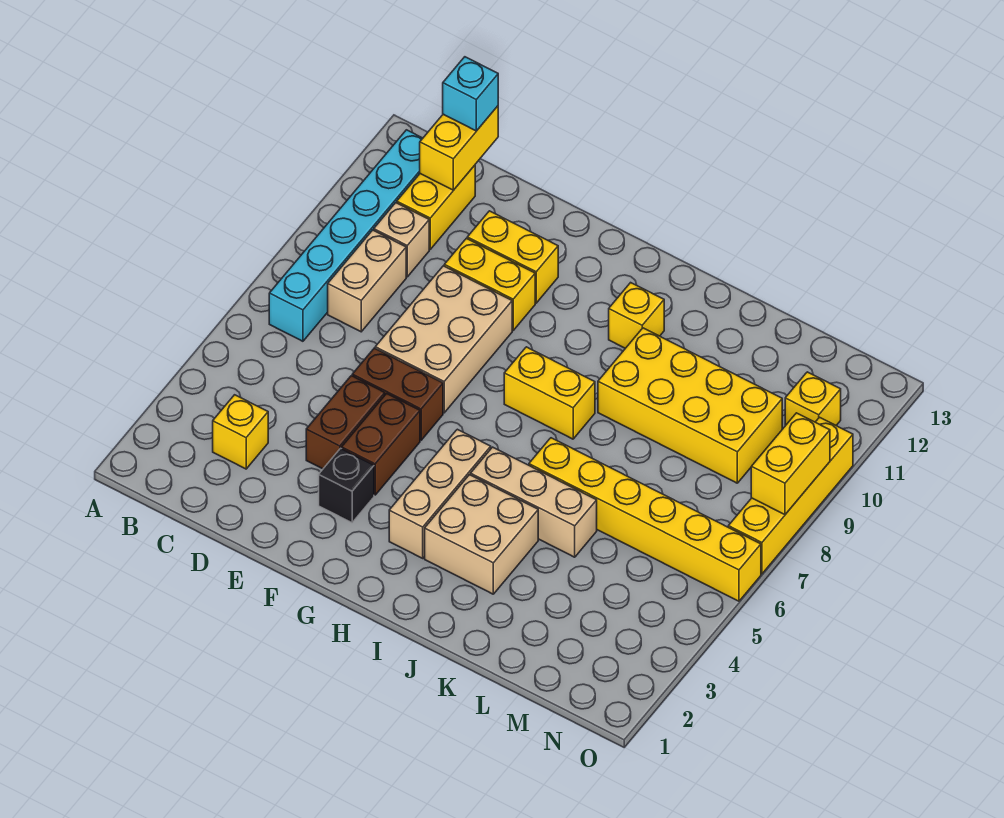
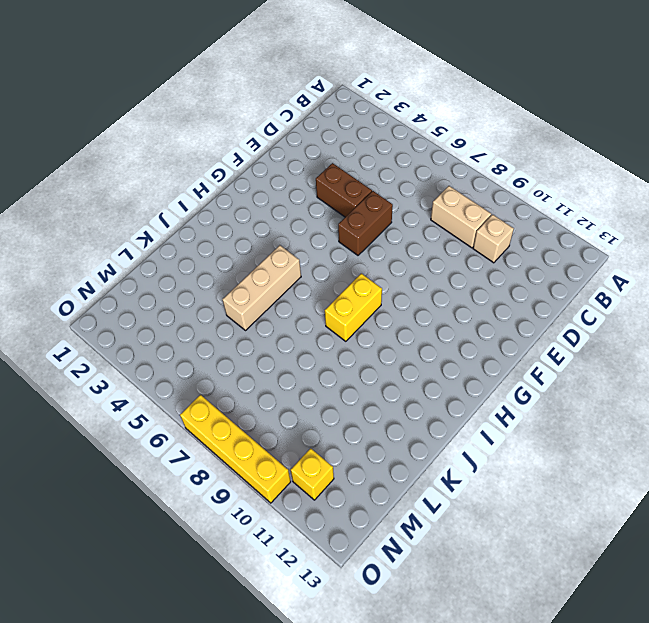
none -> cyan brick B7:B12 level 1
none -> yellow brick C3 level 1
none -> yellow brick C11:C12 level 1

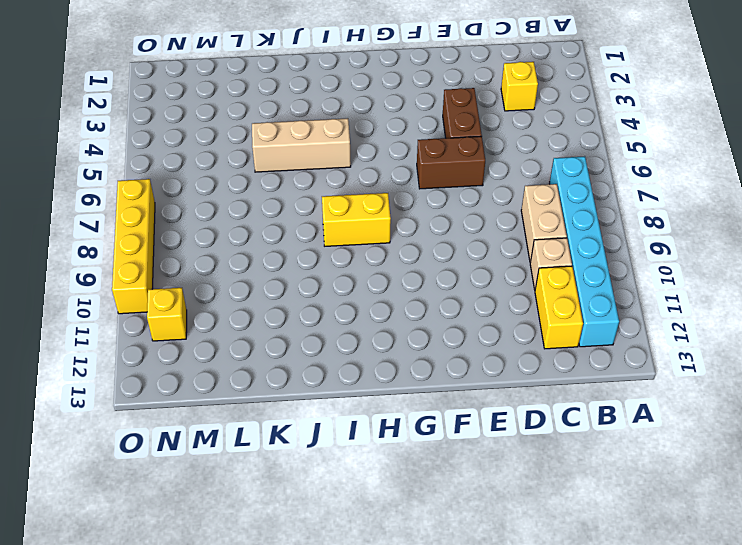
none -> tan brick E7:F9 level 1
none -> yellow brick E10:F10 level 1
none -> yellow brick E11:F11 level 1

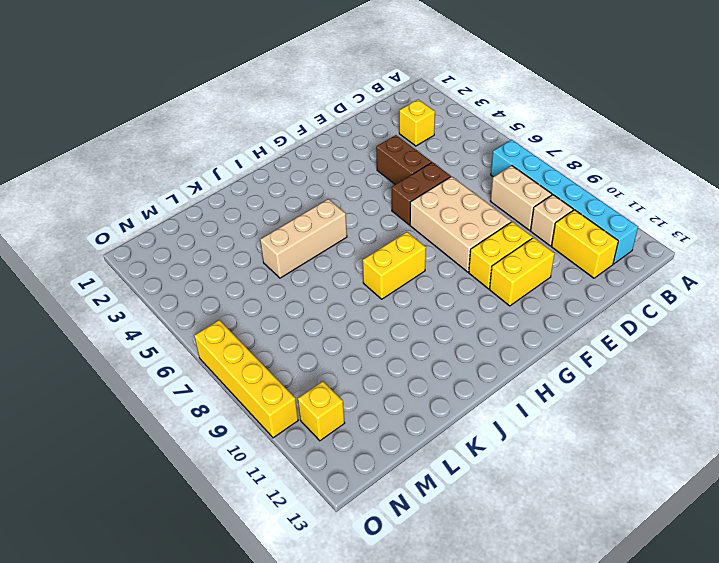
none -> black brick F3 level 1
none -> brown brick F4:F5 level 1
none -> tan brick H3:H5 level 1

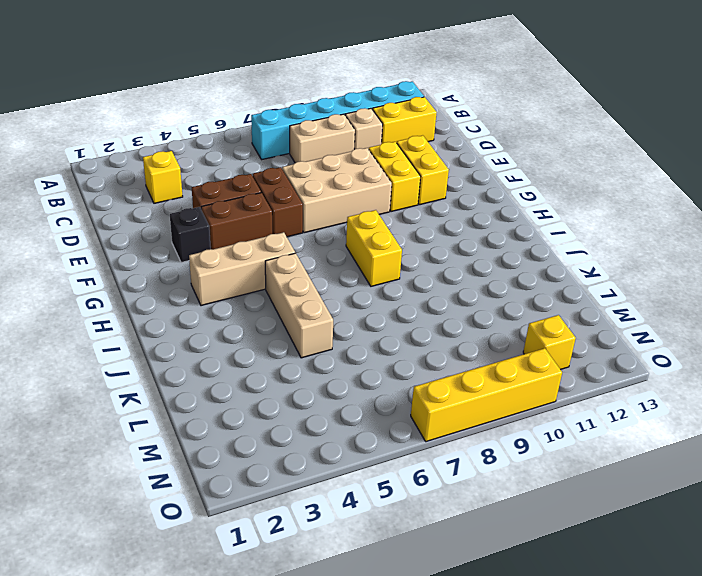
none -> tan brick I3:J4 level 1
none -> yellow brick I11 level 1
none -> yellow brick J6:O6 level 1

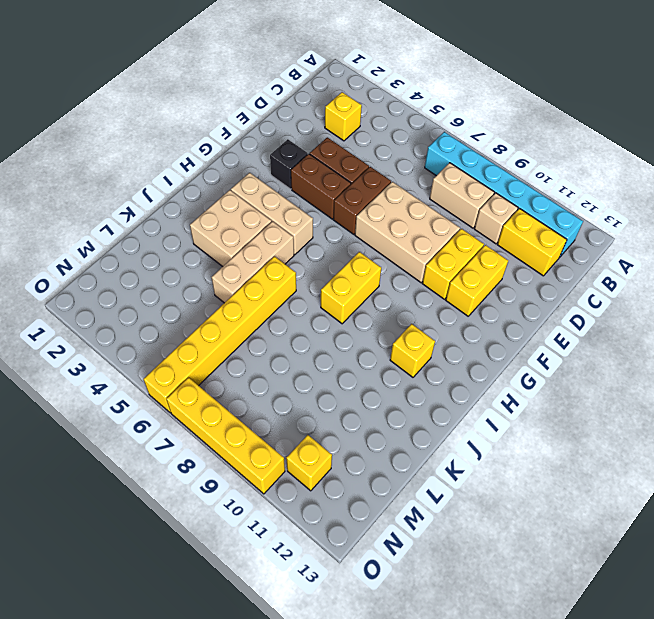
none -> yellow brick J9:M10 level 1
none -> yellow brick C12:C13 level 2
none -> yellow brick O8:O9 level 2

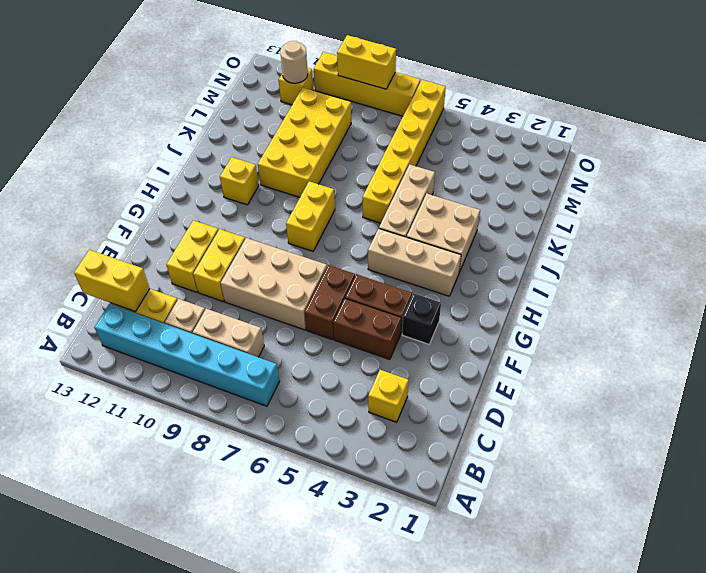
tan round brick N11 level 2 -> none
none -> cyan brick C13 level 3

